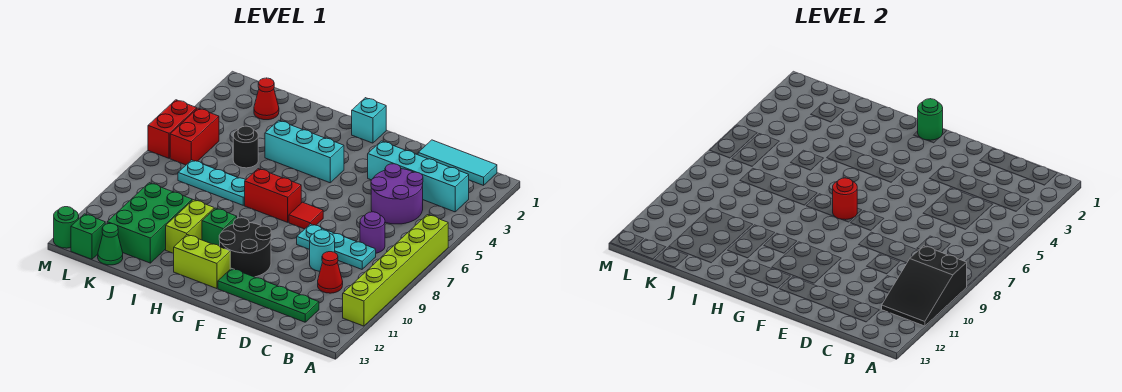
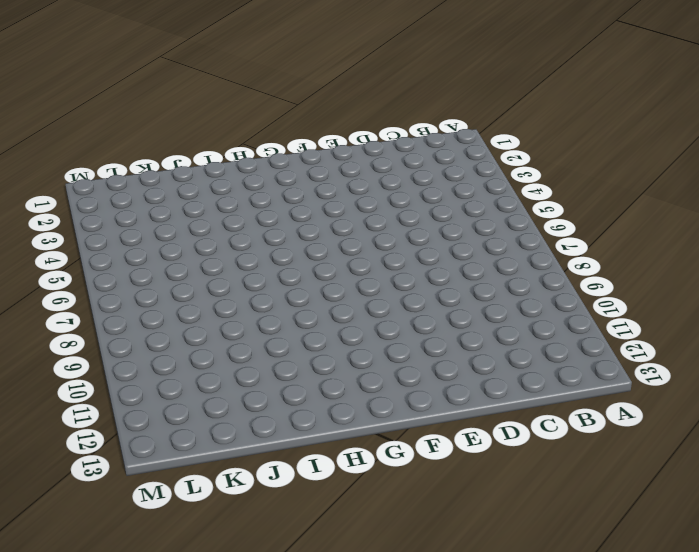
none -> lime brick A6:A11 level 1
none -> cyan tile B1:D1 level 1
none -> cyan brick B3:E3 level 1

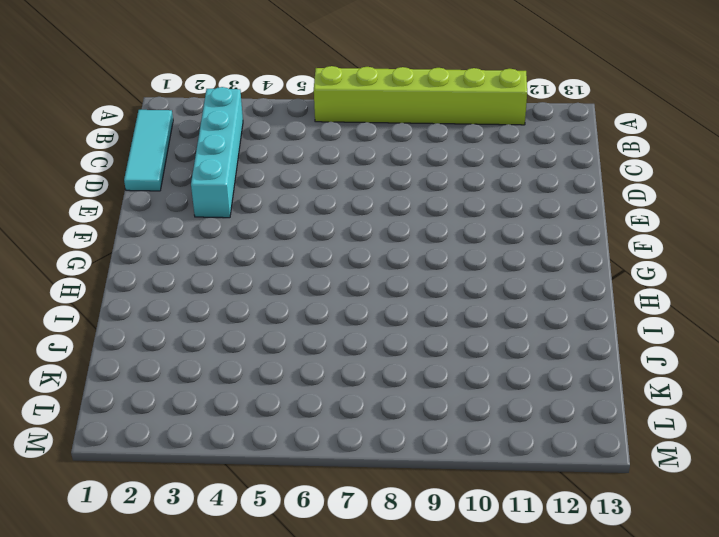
none -> purple round brick C4:D5 level 1
none -> purple round brick C7 level 1
none -> cyan plate C8:E8 level 1

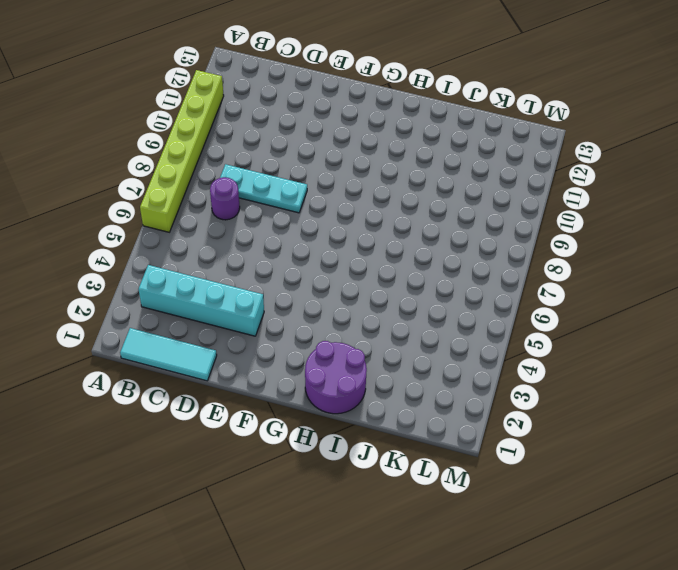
purple round brick H1:I2 level 1 -> purple round brick C4:D5 level 1
none -> red cone C10 level 1
none -> green plate C12:F12 level 1
none -> cyan round brick D9 level 1

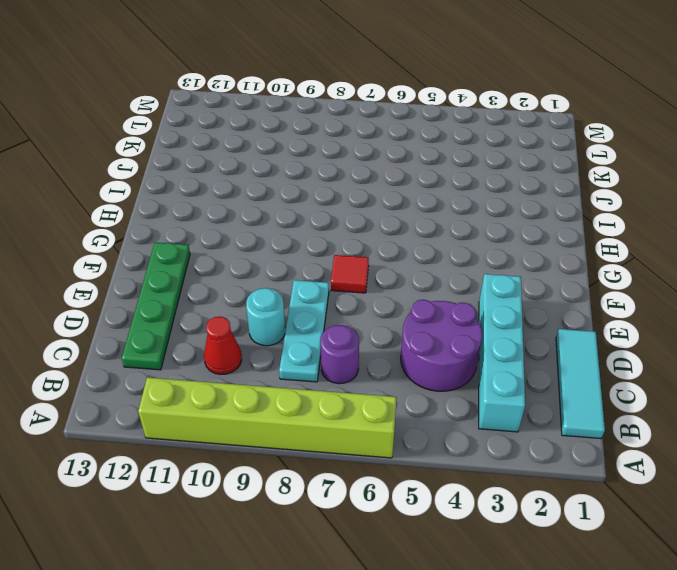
none -> black round brick F10:G11 level 1
none -> cyan brick G1 level 1
none -> cyan brick G4:I4 level 1

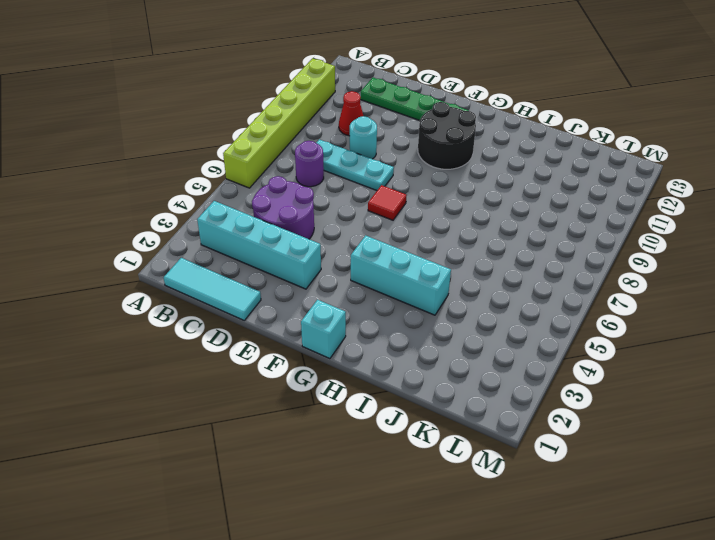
none -> red brick G7:H7 level 1
none -> lime brick G12:H12 level 1
none -> green brick H10 level 1

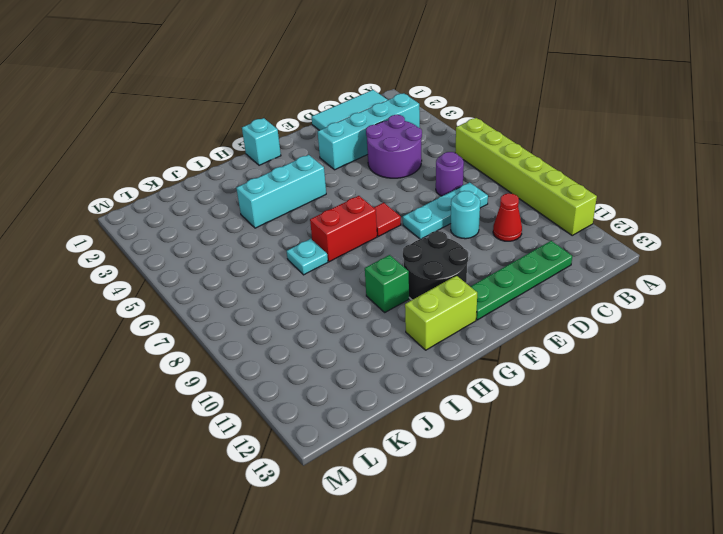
cyan plate I7 level 1 -> cyan plate I7:K7 level 1
none -> lime brick I10:I11 level 1
none -> black round brick J5 level 1
none -> green brick J10:K12 level 1

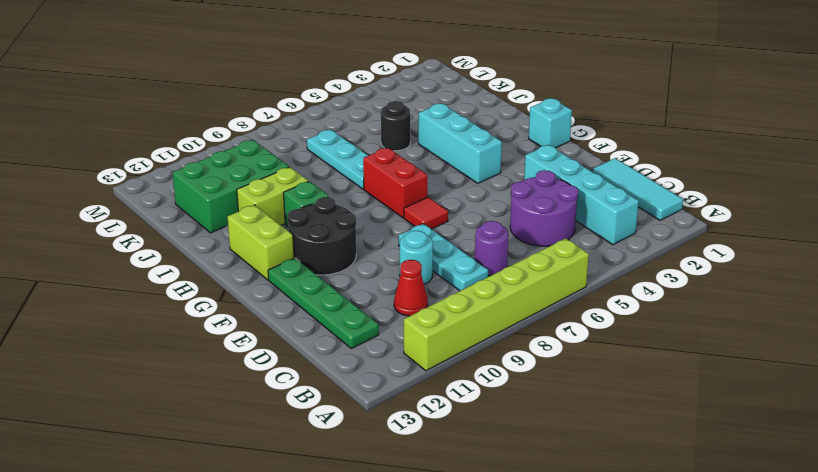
none -> red cone K2 level 1
none -> green cone K13 level 1
none -> red brick L5:L6 level 1

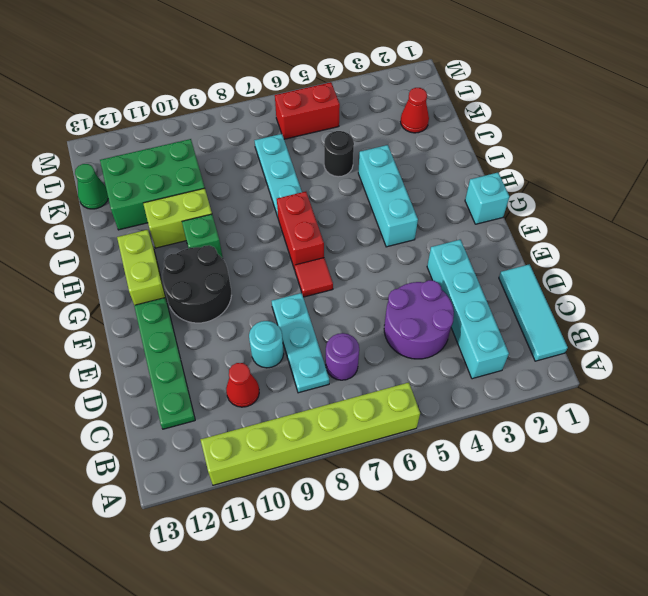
none -> green brick L13 level 1
none -> red brick M5:M6 level 1
none -> green round brick M13 level 1

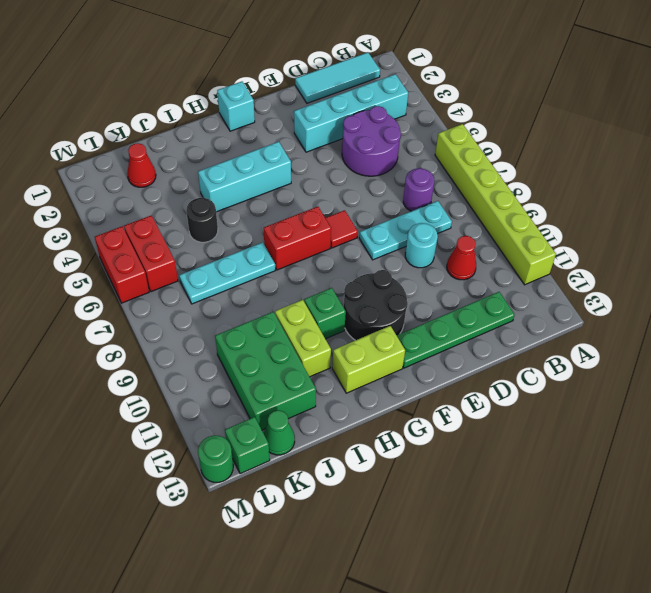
none -> black slope A9:B11 level 2 top 9
none -> green round brick G1 level 2
none -> red round brick G7 level 2

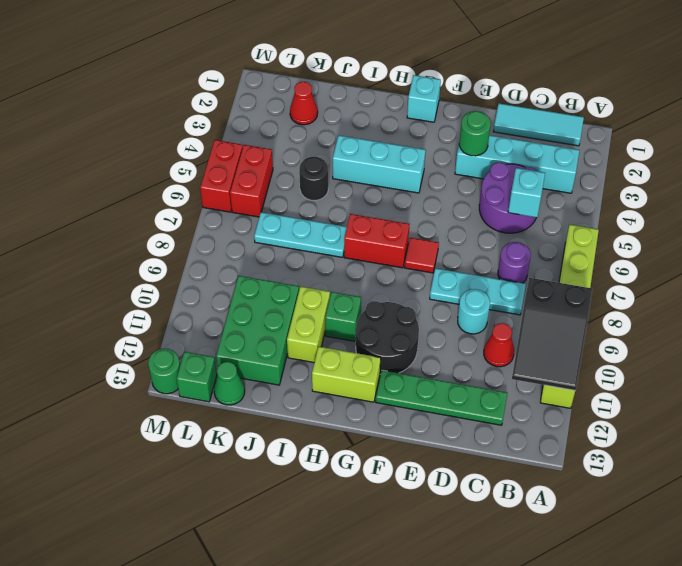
cyan brick C5 level 2 -> none
green round brick E3 level 2 -> green round brick G1 level 2
none -> red round brick G7 level 2

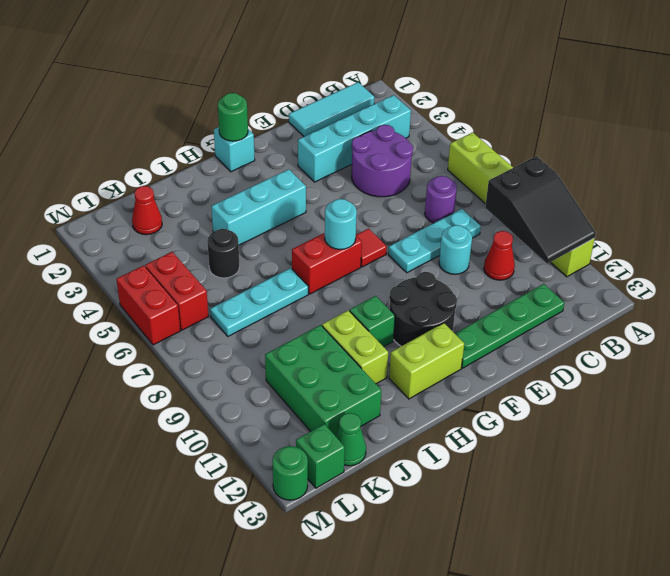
cyan round brick G7 level 2 -> red round brick G7 level 2

